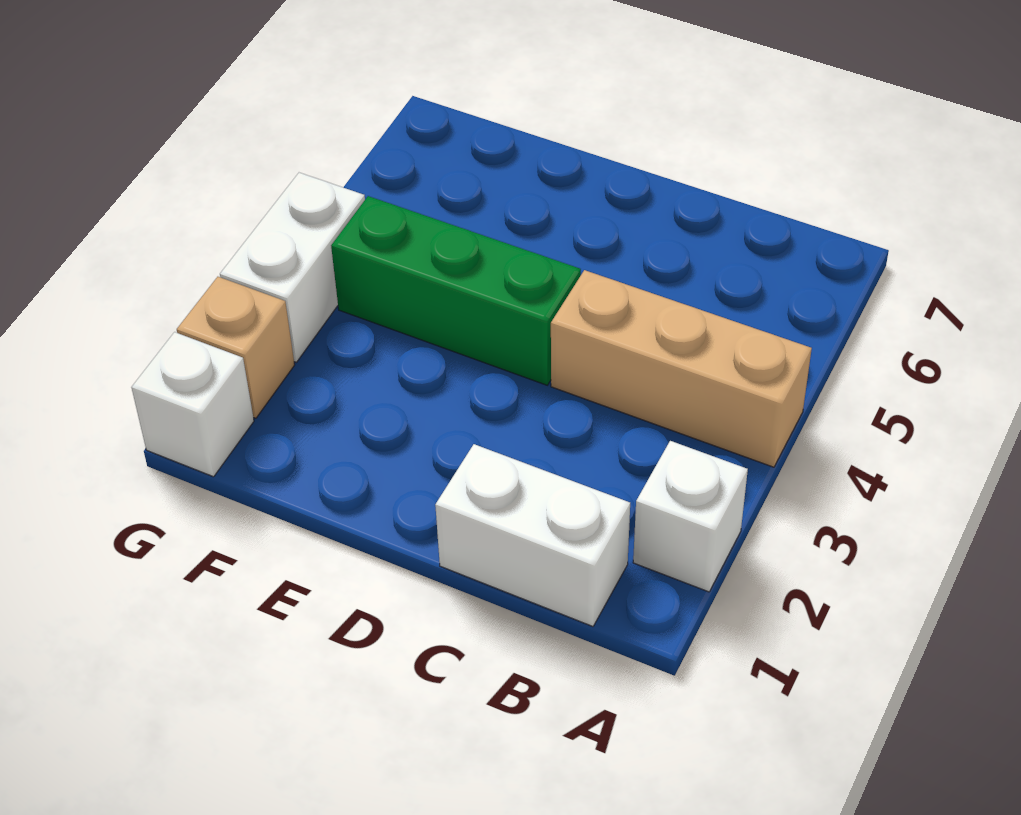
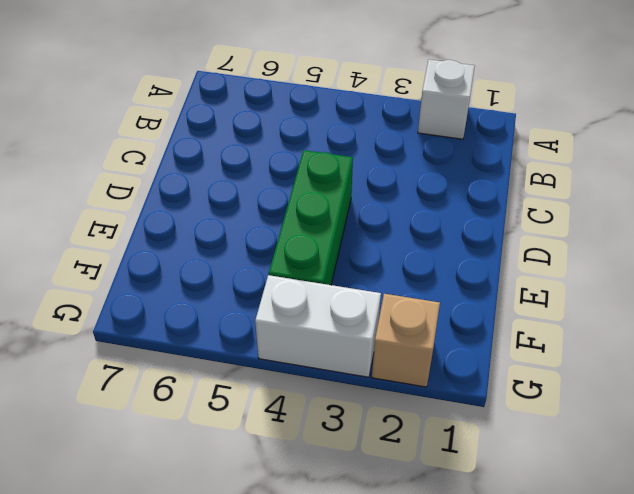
none -> tan brick A4:C4 level 1
none -> white brick B1:C1 level 1

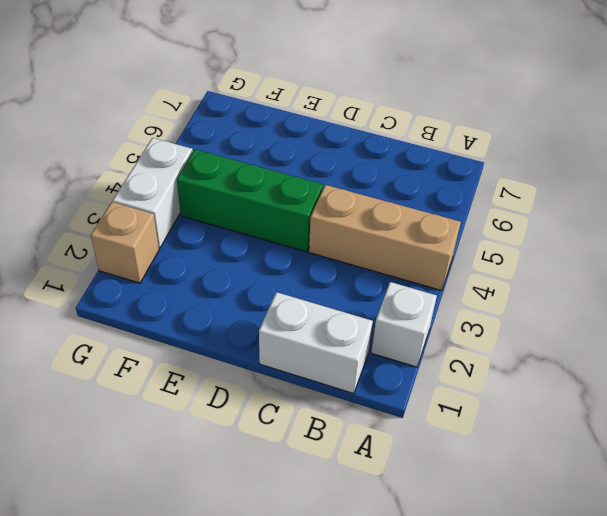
none -> white brick G1 level 1

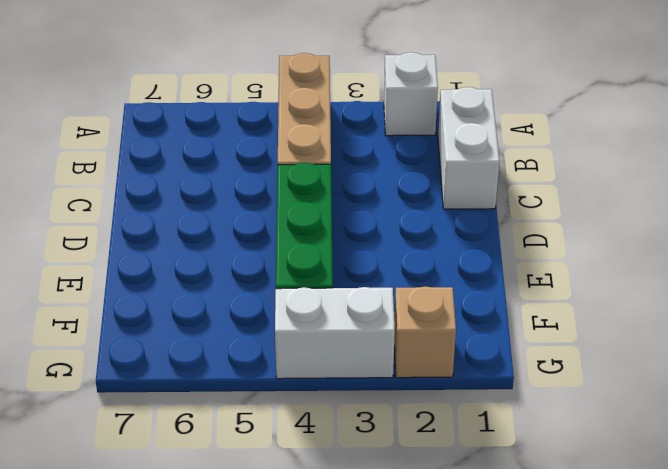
none -> white brick G1 level 1

